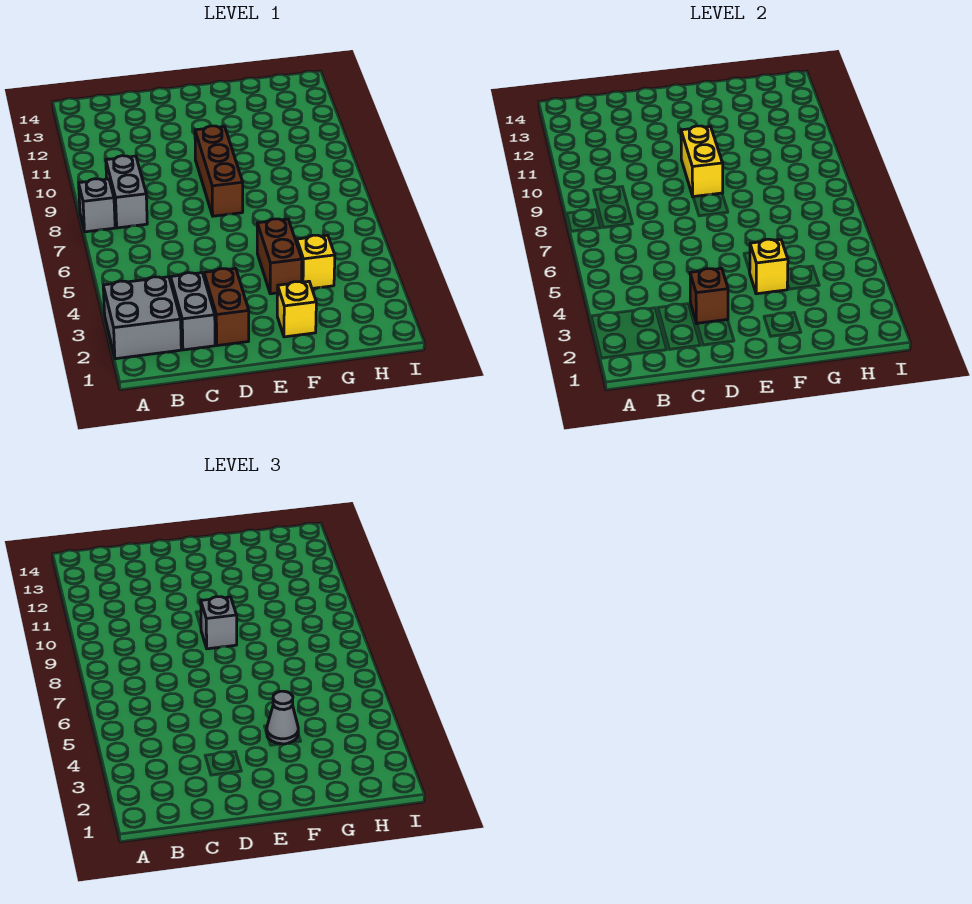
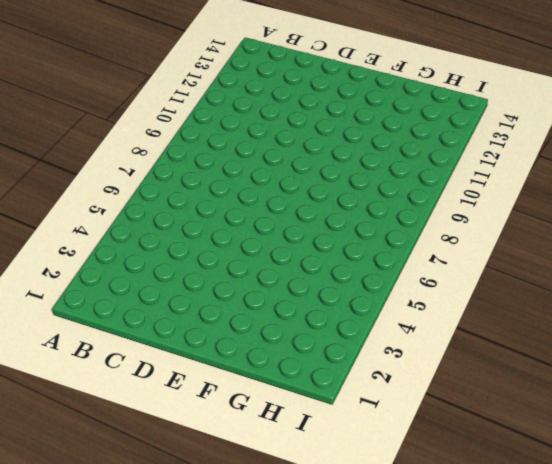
none -> grey brick A2:B3 level 1
none -> grey brick A8 level 1
none -> grey brick B8:B9 level 1

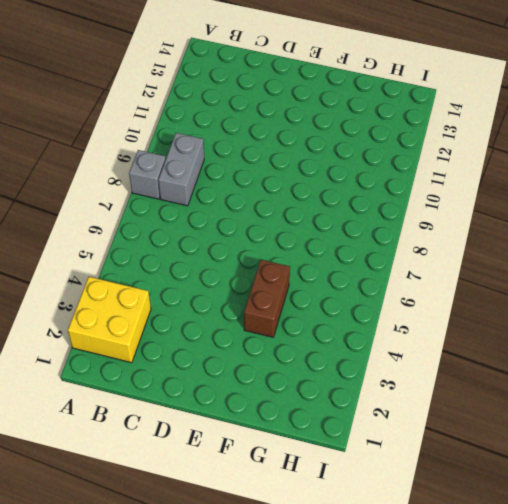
yellow brick A2:B3 level 1 -> grey brick A2:B3 level 1
none -> grey brick C2:C3 level 1
none -> brown brick D2:D3 level 1
none -> brown brick E8:E10 level 1

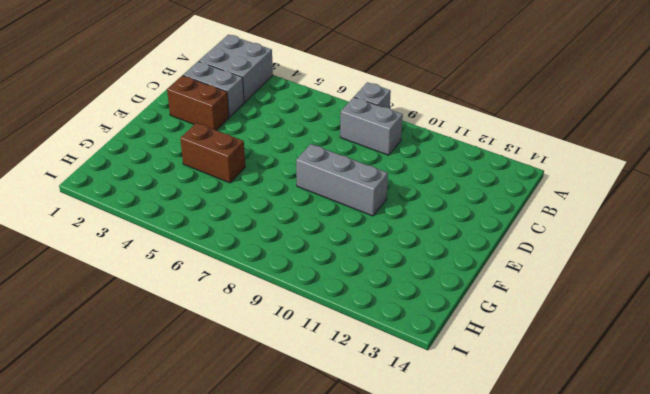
grey brick E8:E10 level 1 -> brown brick E8:E10 level 1
none -> yellow brick F2 level 1
none -> yellow brick G4 level 1
none -> brown brick D3 level 2

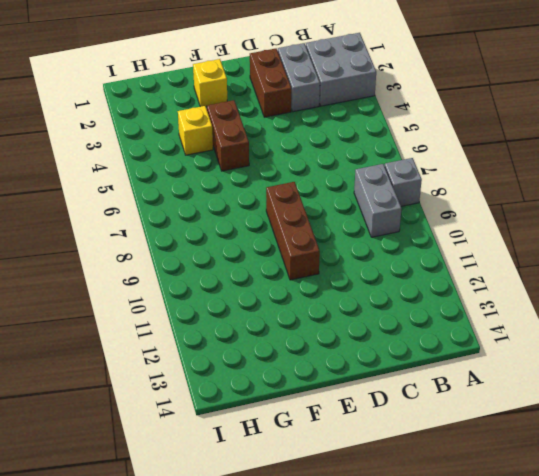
none -> brown brick D3 level 2
none -> yellow brick E9:E10 level 2
none -> yellow brick F4 level 2

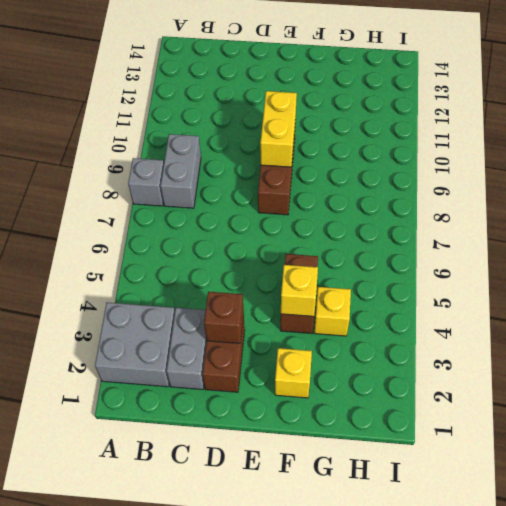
none -> grey brick E9 level 3
none -> grey cone F4 level 3

